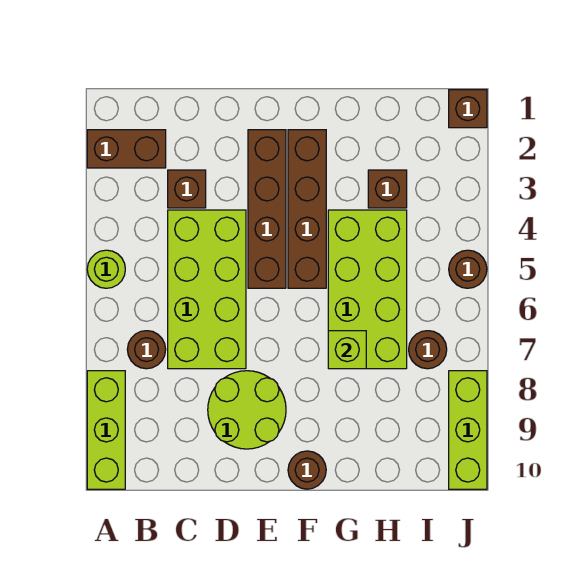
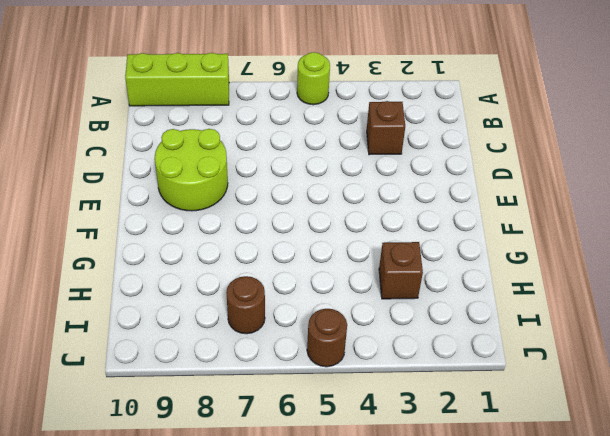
none -> brown brick A2:B2 level 1
none -> brown round brick B7 level 1
none -> lime brick C4:D7 level 1

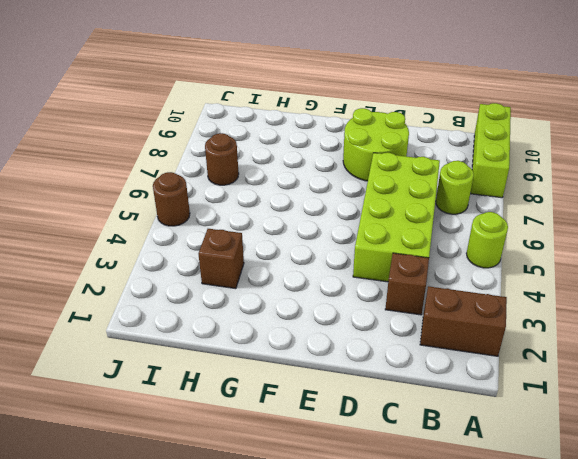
lime round brick B7 level 1 -> brown round brick B7 level 1
none -> brown brick E2:E5 level 1
none -> brown brick F2:F5 level 1
none -> brown round brick F10 level 1

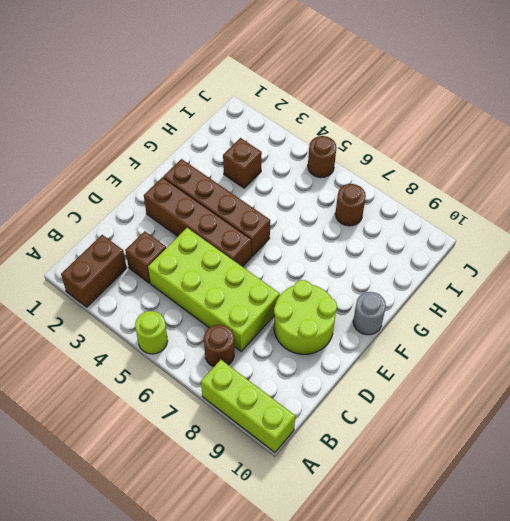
grey round brick F10 level 1 -> brown round brick F10 level 1
none -> lime brick G4:H7 level 1
none -> brown brick J1 level 1
none -> lime brick J8:J10 level 1

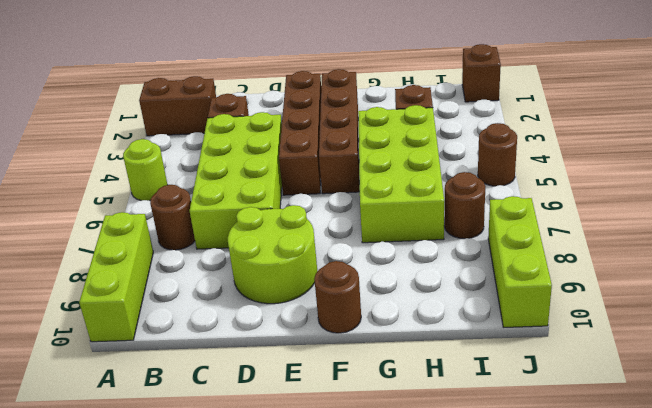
none -> lime brick G7 level 2

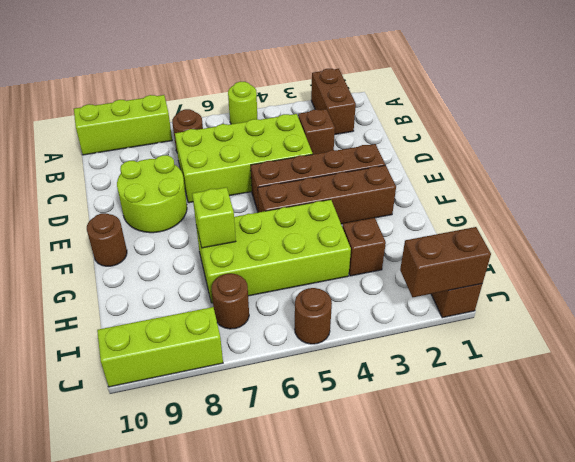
brown brick J1:J2 level 2 -> none

